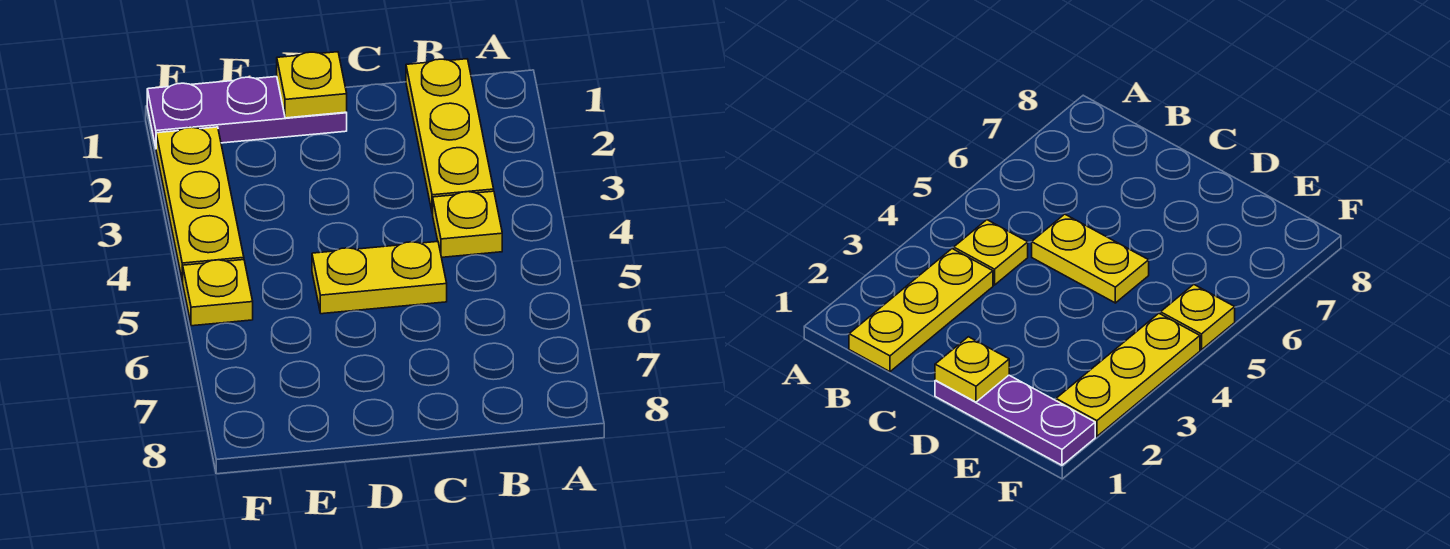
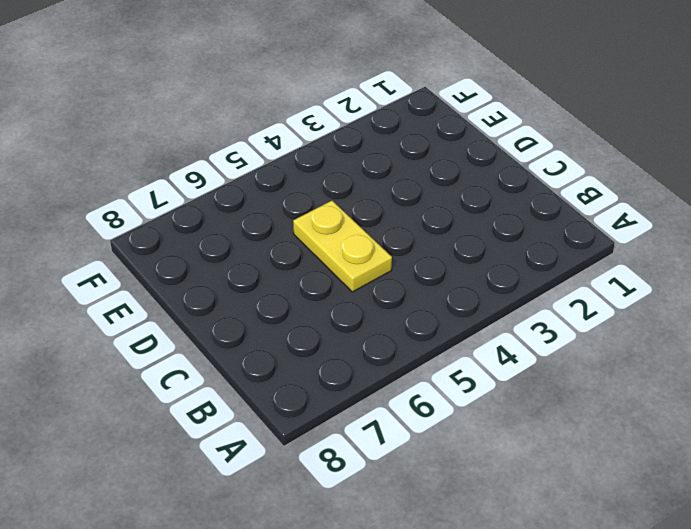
none -> yellow plate B1:B3 level 1
none -> yellow plate B4 level 1

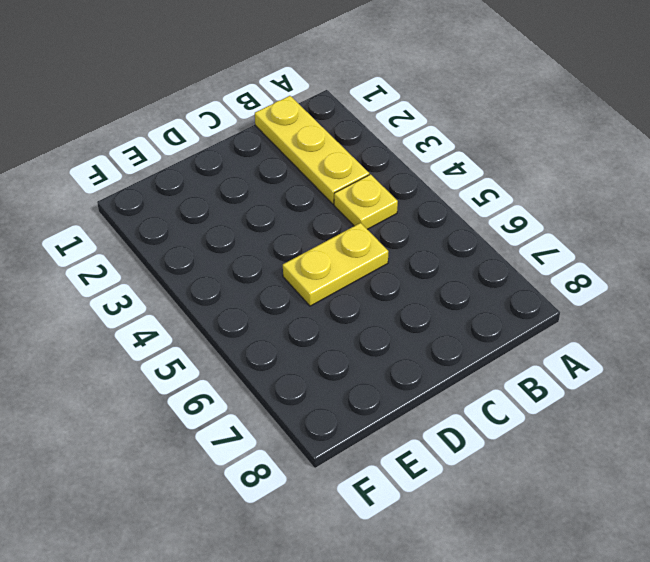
none -> purple plate D1:F1 level 1
none -> yellow plate F2:F4 level 1

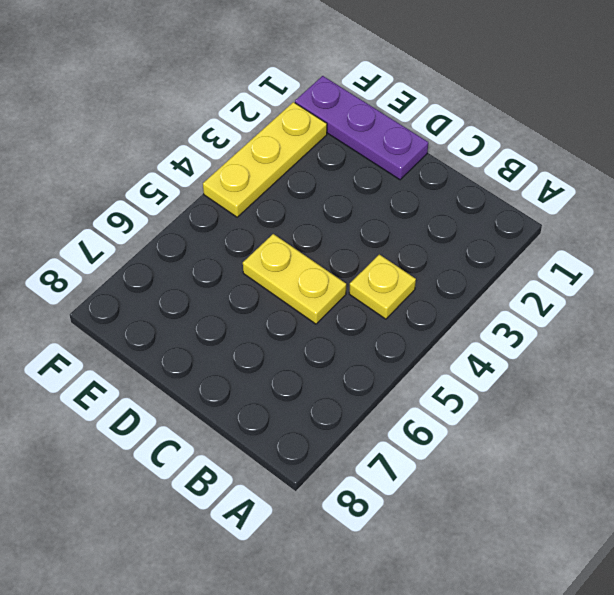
none -> yellow plate B1:B3 level 1
none -> yellow plate F5 level 1

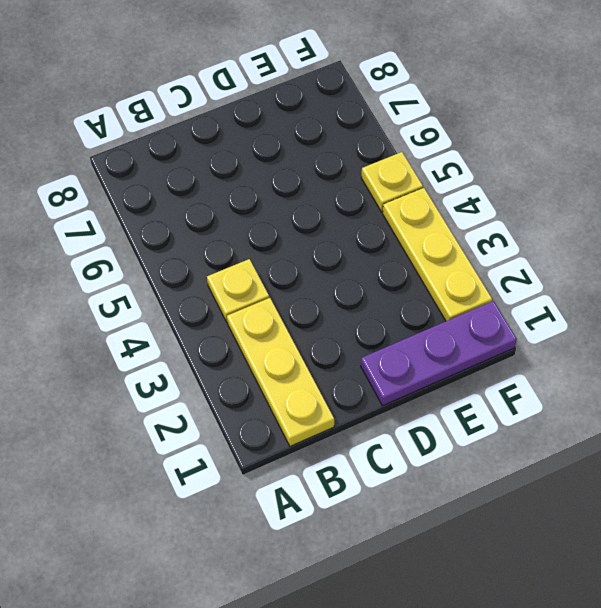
none -> yellow plate C5:D5 level 1
none -> yellow plate D1 level 2

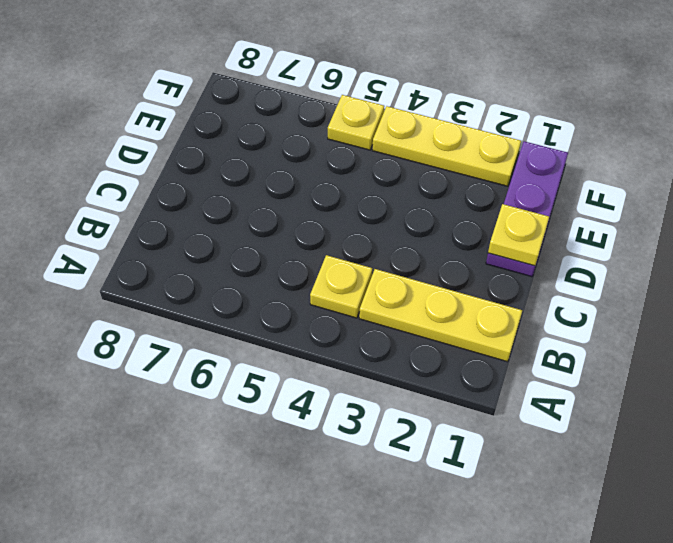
none -> yellow plate C5:D5 level 1

